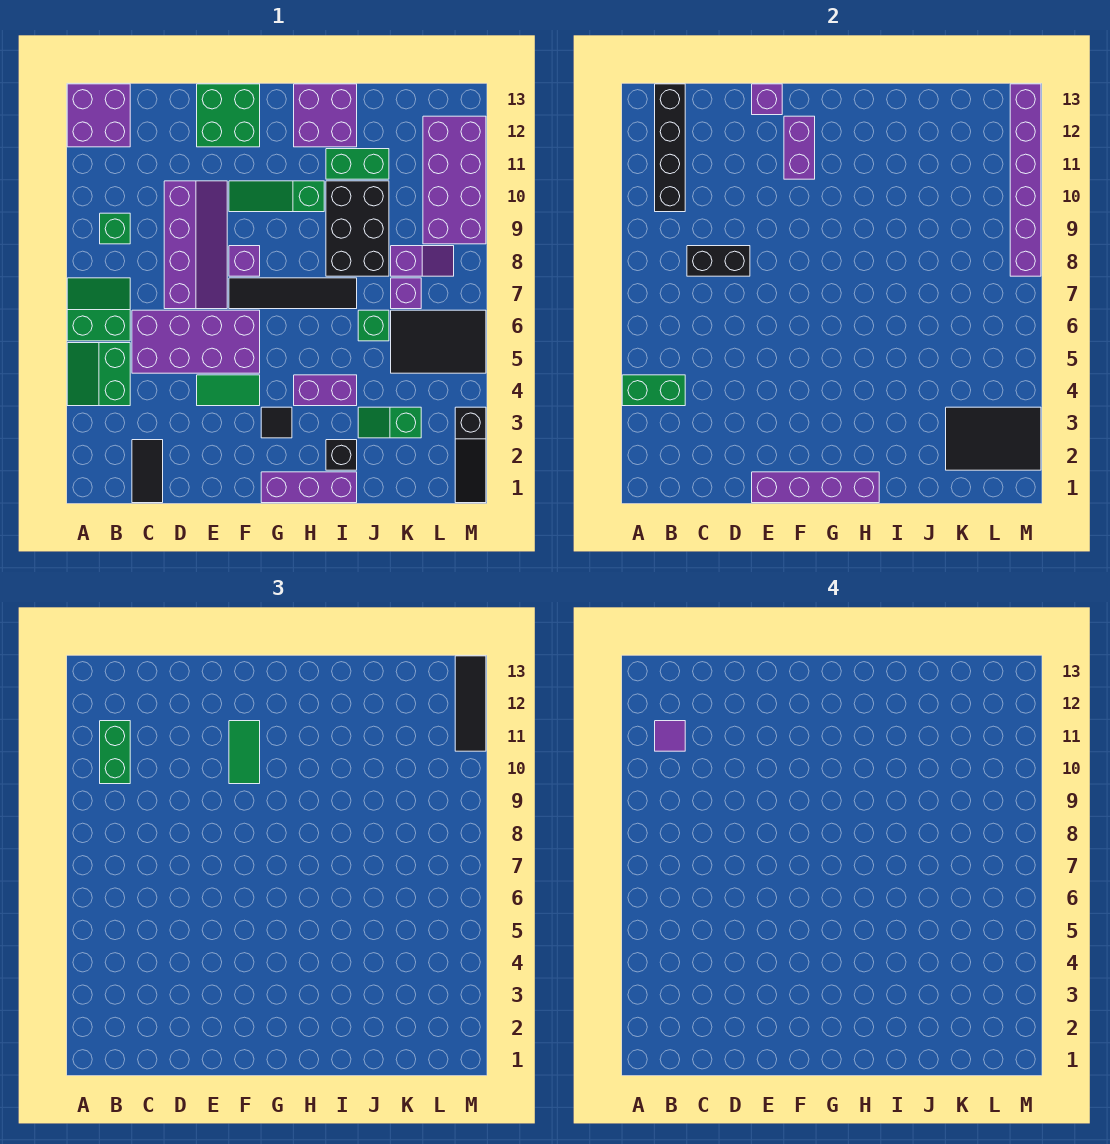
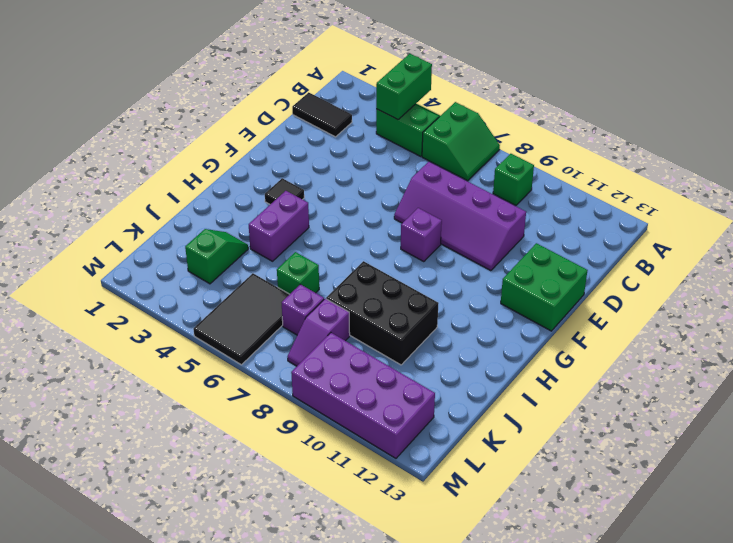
none -> purple brick A12:B13 level 1
none -> purple brick C5:F6 level 1
none -> green tile E4:F4 level 1
none -> black tile F7:I7 level 1

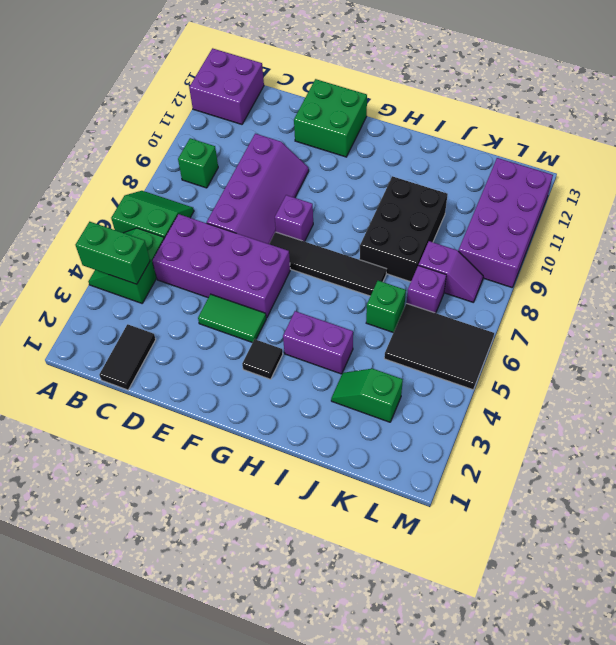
none -> green slope F10:H10 level 1 top H
none -> purple brick G1:I1 level 1
none -> purple brick H12:I13 level 1
none -> black brick I2 level 1

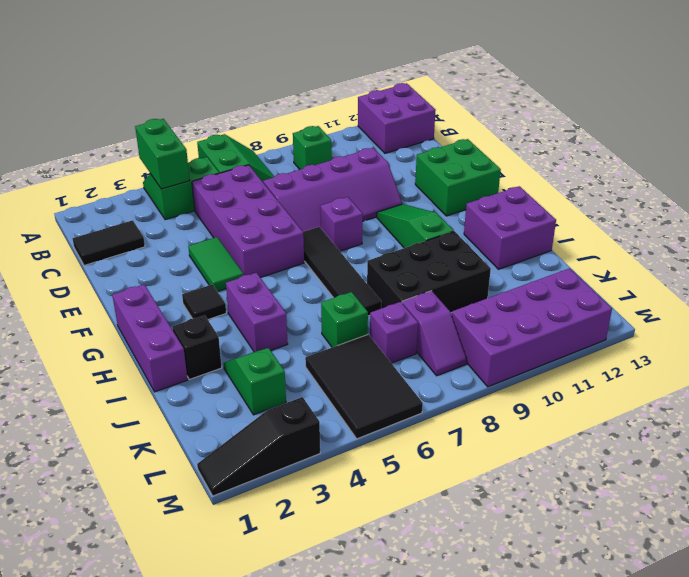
none -> green brick I11:J11 level 1
none -> black brick B10:B13 level 2
none -> black brick C8:D8 level 2
none -> purple brick E1:H1 level 2

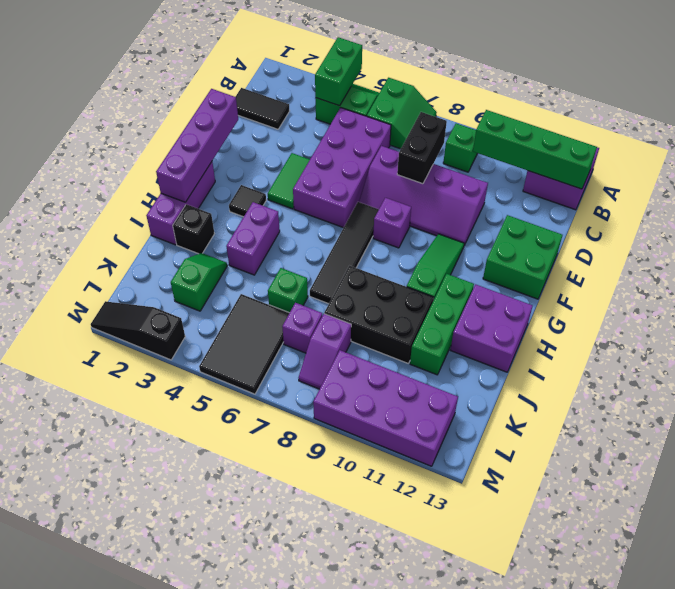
green brick B10:B13 level 2 -> black brick B10:B13 level 2
green brick H11:J11 level 1 -> green brick I11:J11 level 1
none -> purple brick E13 level 2
none -> purple brick F11:F12 level 2
none -> black tile K2:M3 level 2
none -> purple brick M8:M13 level 2

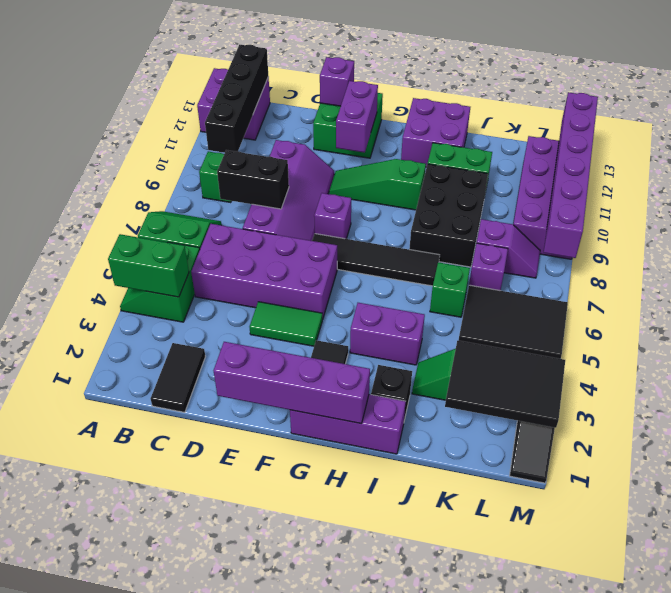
none -> green brick B10:B11 level 3
none -> green tile F10:F11 level 3
none -> black tile M11:M13 level 3
none -> purple tile B11 level 4

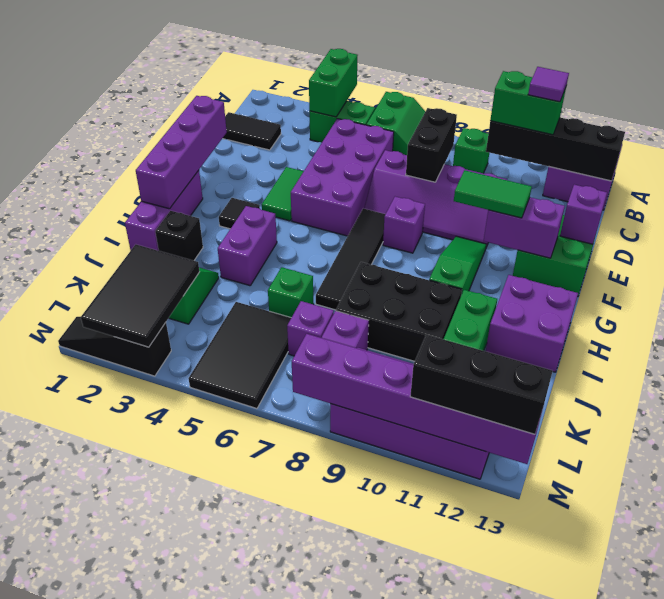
black brick M11:M13 level 3 -> black tile M11:M13 level 3

